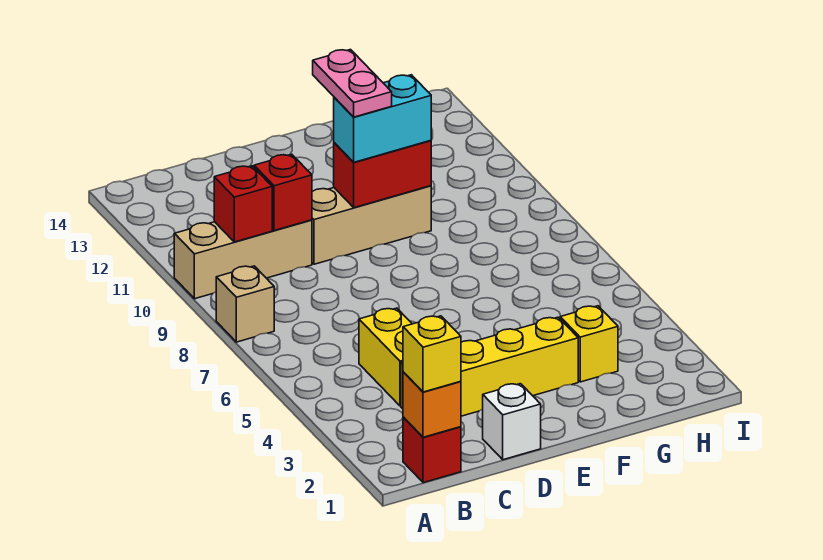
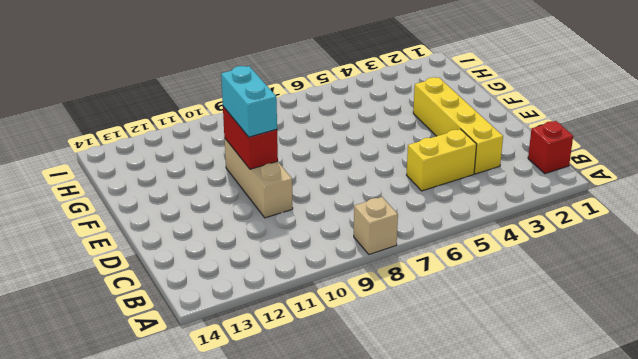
none -> tan brick A10:C10 level 1
none -> white brick D1 level 1
none -> yellow brick G3 level 1

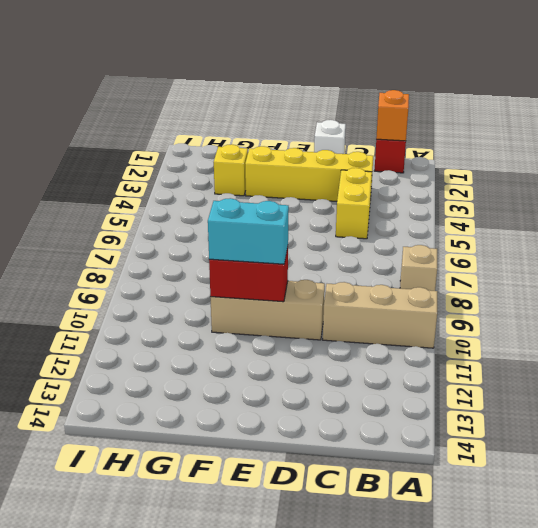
none -> red brick B10 level 2
none -> red brick C10 level 2
none -> yellow brick B1 level 3

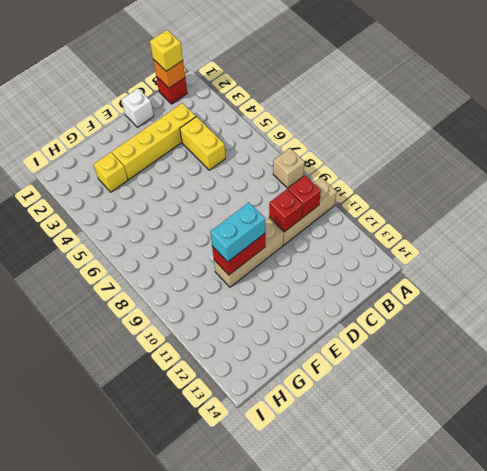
none -> pink plate E10:E11 level 4

